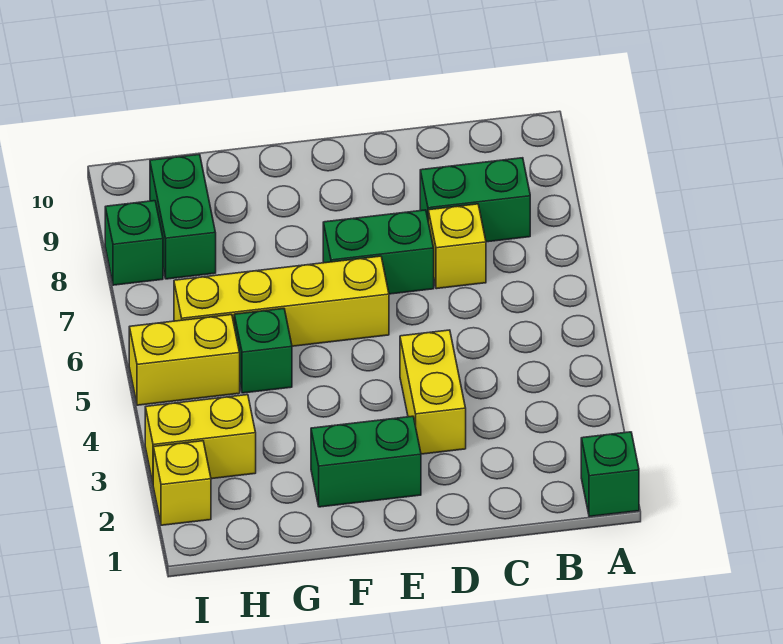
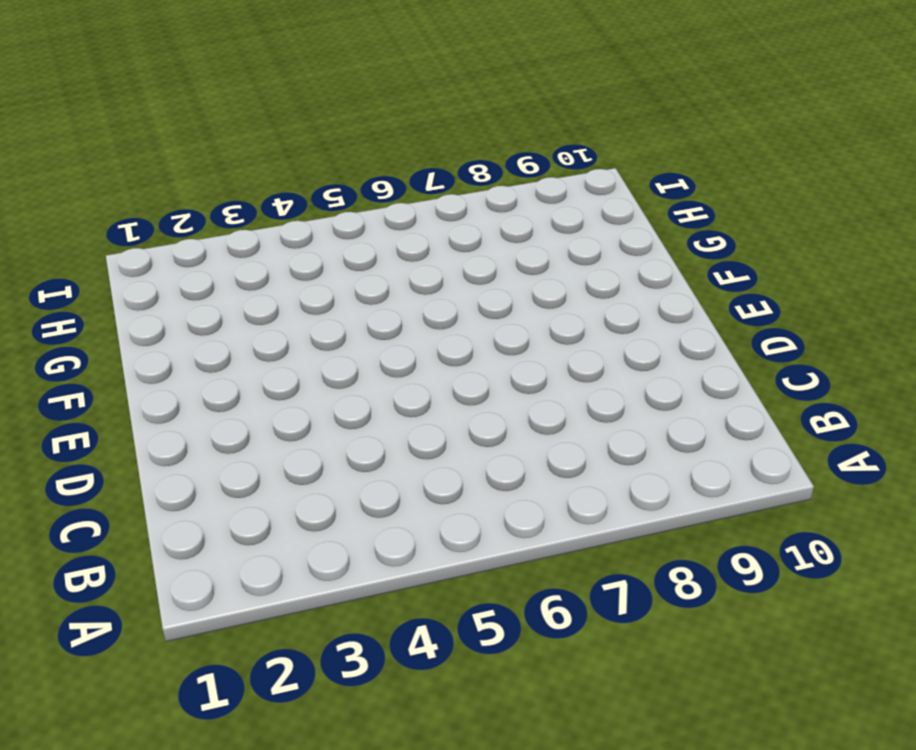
none -> green brick A1 level 1
none -> green brick B8:C8 level 1
none -> yellow brick C7 level 1

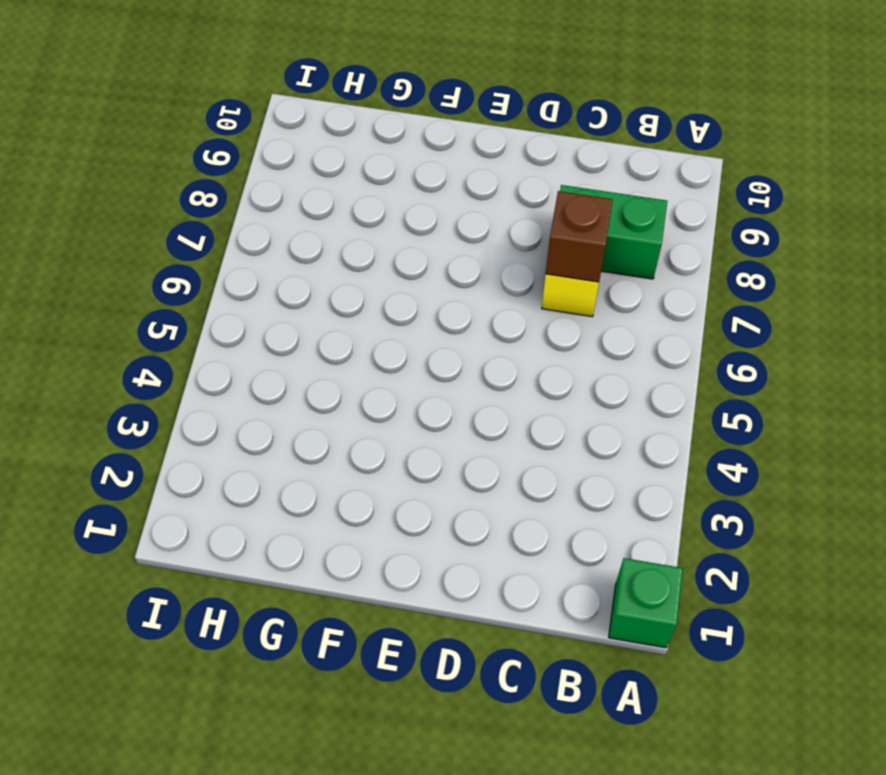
brown brick C7 level 2 -> none
none -> yellow brick D3:D4 level 1
none -> green brick D7:E7 level 1
none -> green brick E2:F2 level 1

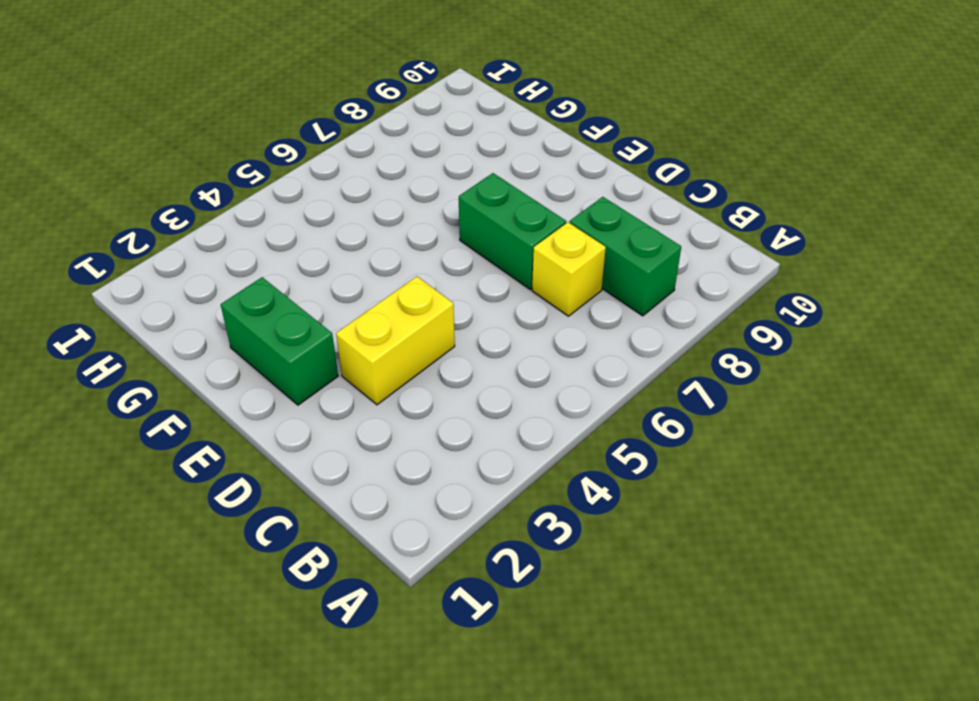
none -> green brick A1 level 1
none -> yellow brick E6:H6 level 1
none -> green brick G5 level 1

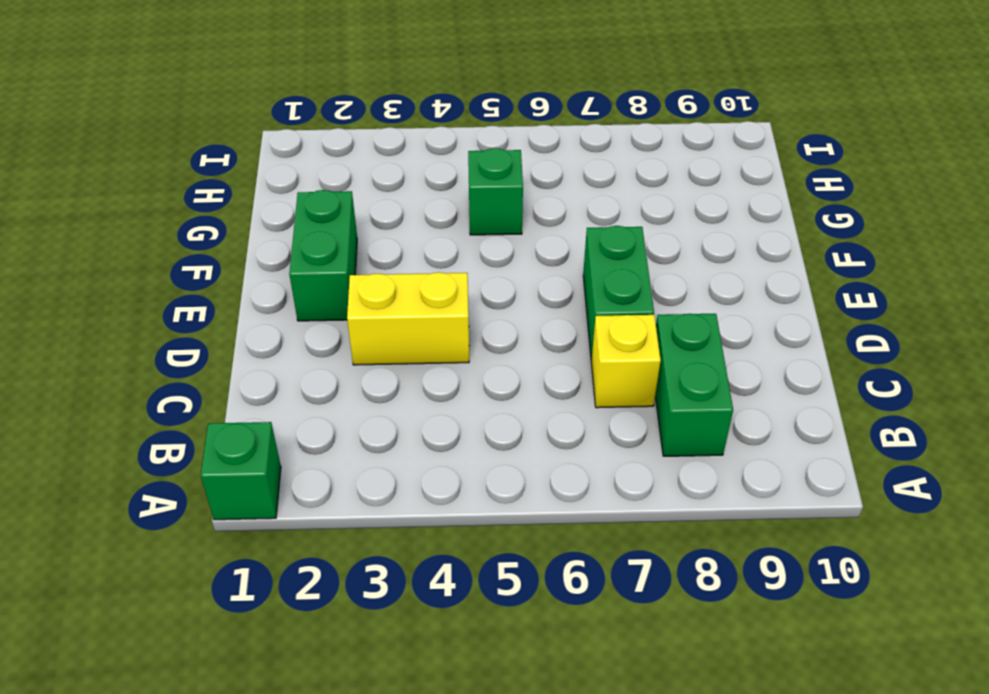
none -> yellow brick E6:H6 level 1
none -> yellow brick H3:I3 level 1
none -> yellow brick H5:I5 level 1

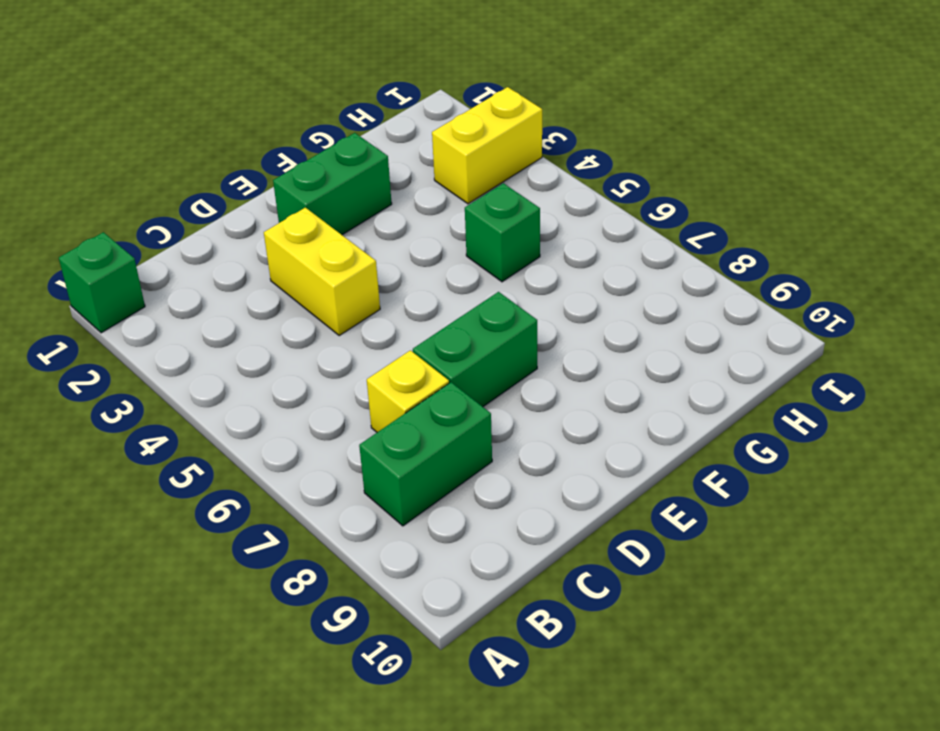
none -> yellow brick E6:H6 level 1
none -> yellow brick H5:I5 level 1
none -> green brick H8:H9 level 1

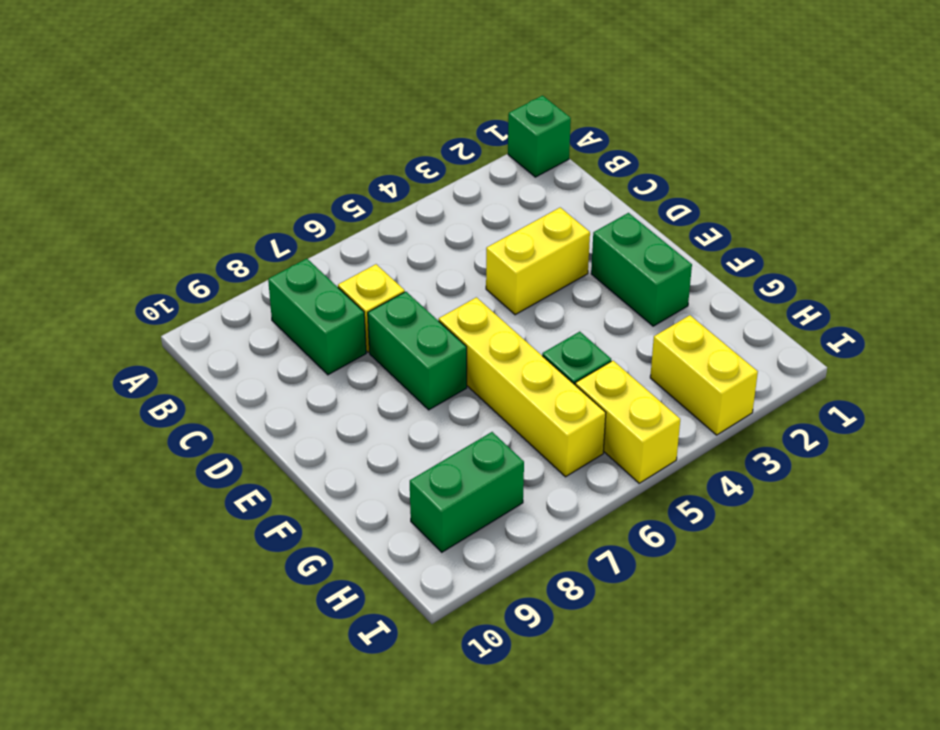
none -> yellow brick I2 level 1
none -> green brick I8 level 1

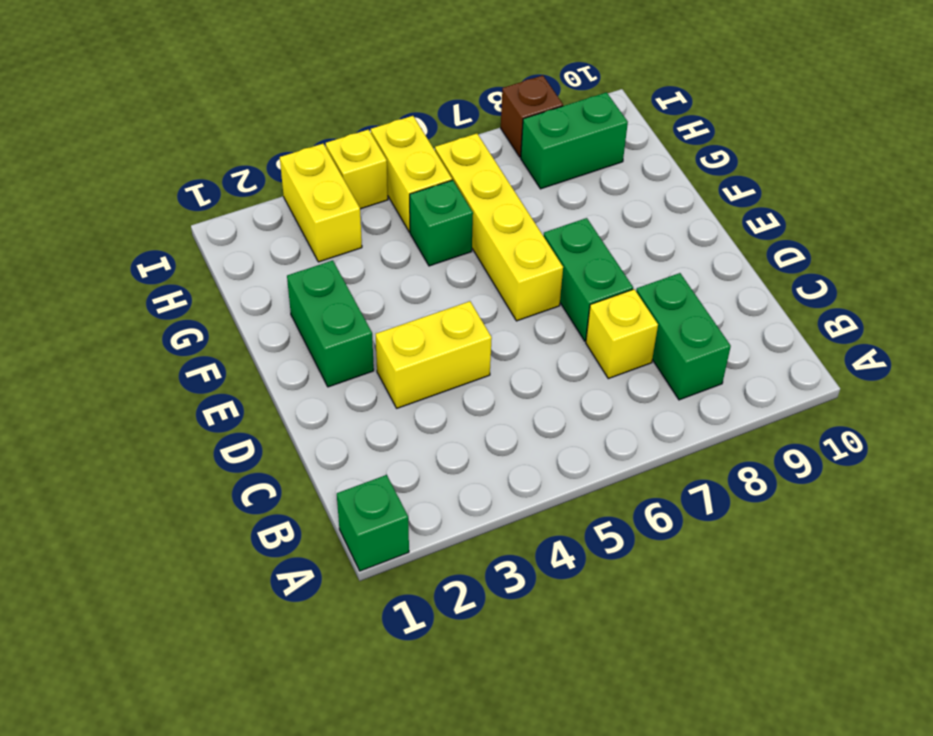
yellow brick I4 level 1 -> yellow brick I2 level 1
brown brick I8 level 1 -> green brick I8 level 1

